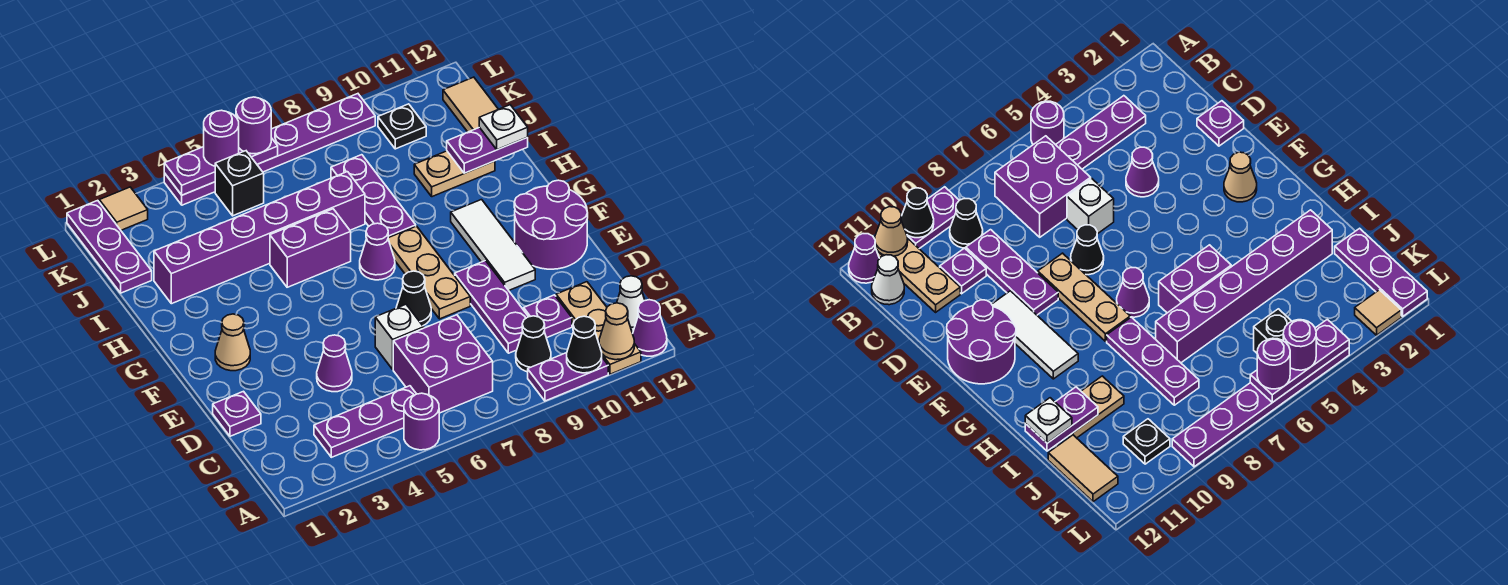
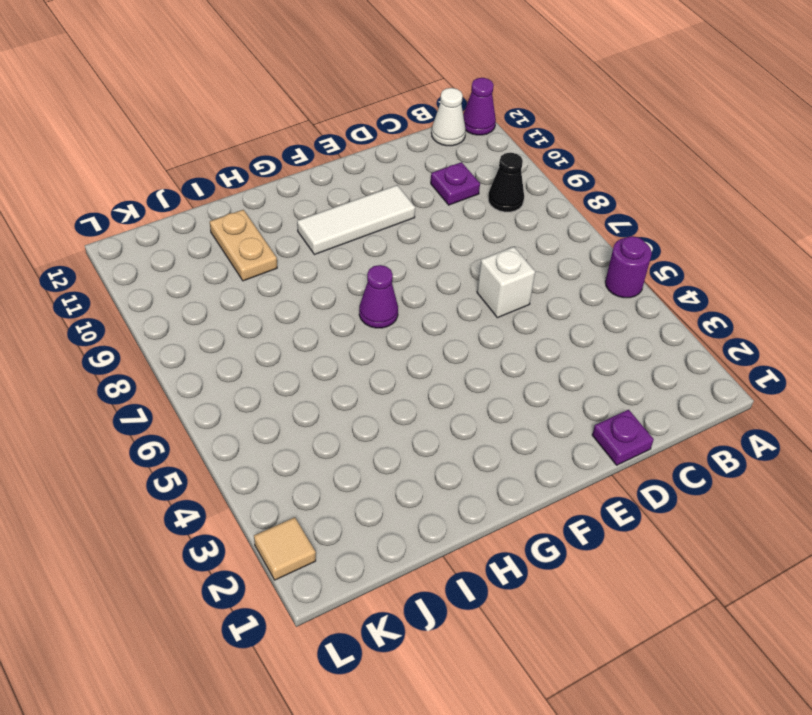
none -> purple plate A9:A10 level 1
none -> tan plate A11:C11 level 1
none -> purple plate B3:B5 level 1
none -> purple brick B6:C7 level 1

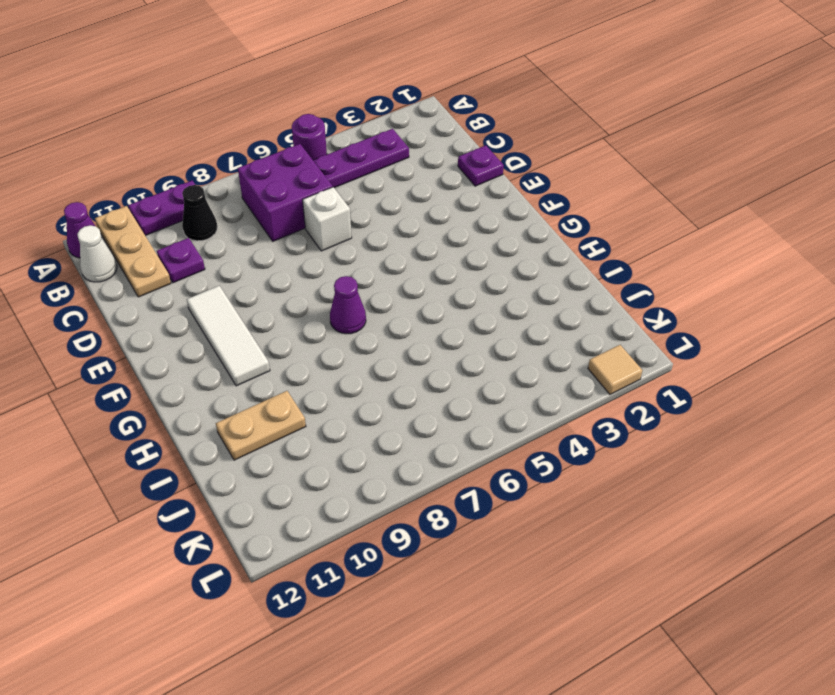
none -> purple plate C9:E9 level 1
none -> purple cone D4 level 1
none -> black cone E7 level 1
none -> tan plate E8:G8 level 1

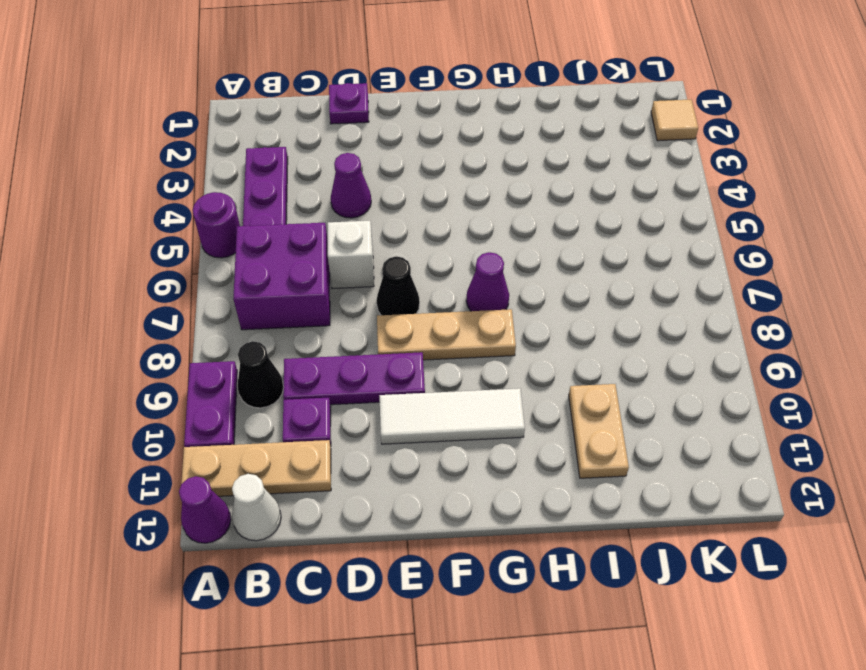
none -> purple round brick E11:F12 level 1
none -> tan cone F2 level 1
none -> purple brick H5:H6 level 1
none -> purple plate H8:J8 level 1

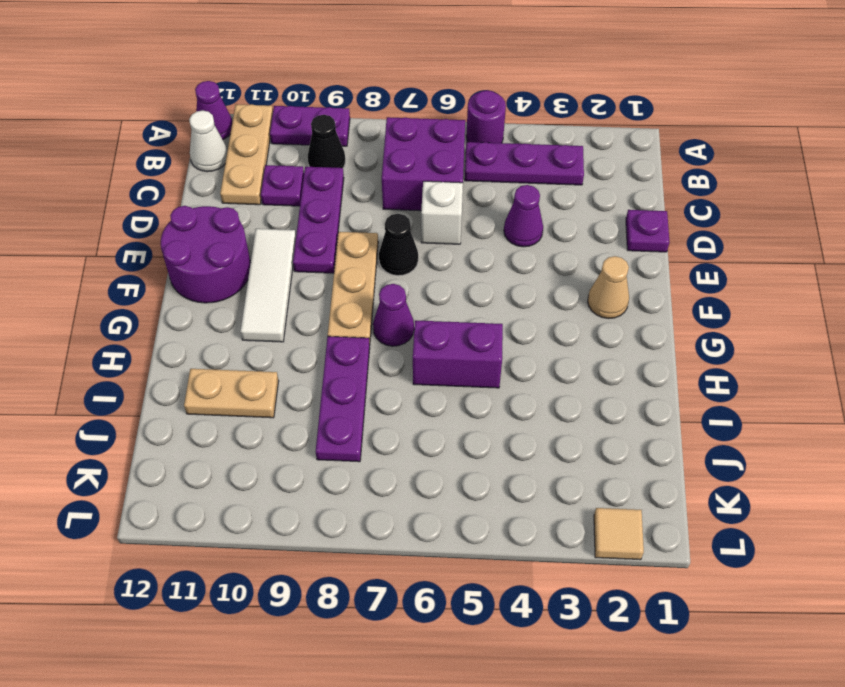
none -> purple brick I2:I7 level 1
none -> purple plate J1:L1 level 1
none -> tan tile J12:K12 level 1
none -> black brick K5 level 1

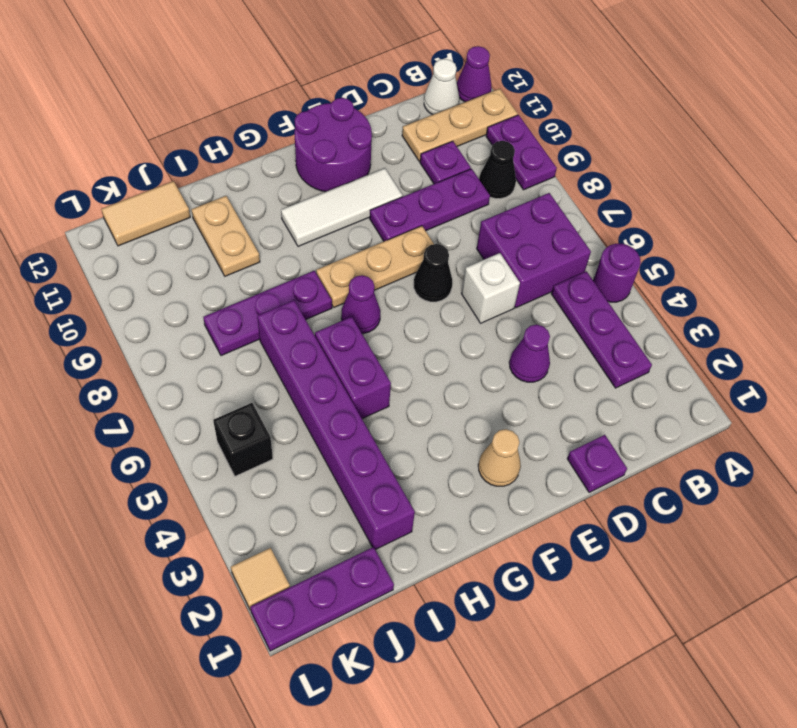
none -> black plate K10 level 1
none -> purple plate L4:L9 level 1
none -> black cone A10 level 2
none -> tan cone A11 level 2

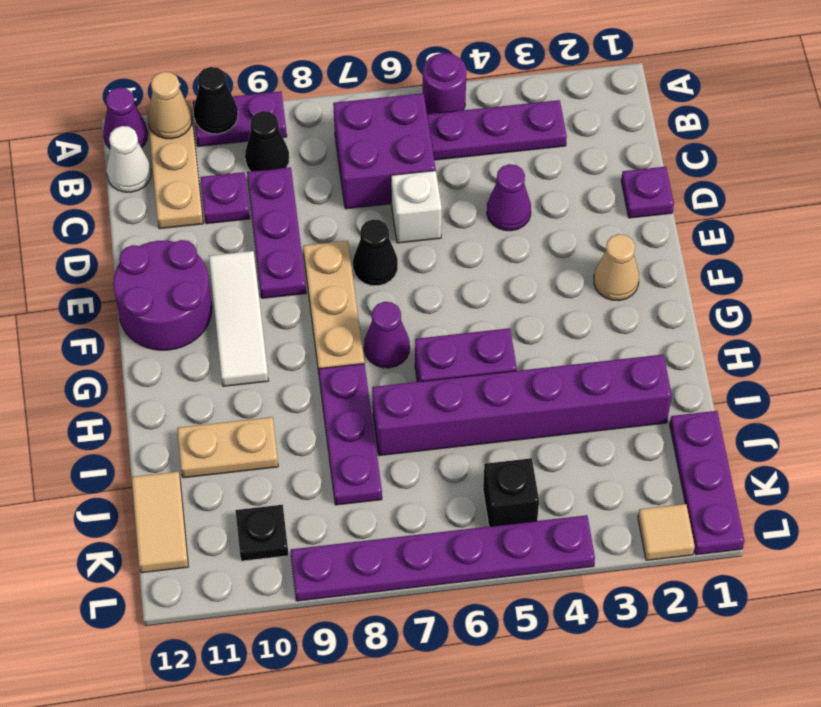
none -> purple plate I11:I12 level 2
none -> purple plate L4:L6 level 2
none -> white plate I12 level 3
none -> purple round brick L5 level 3

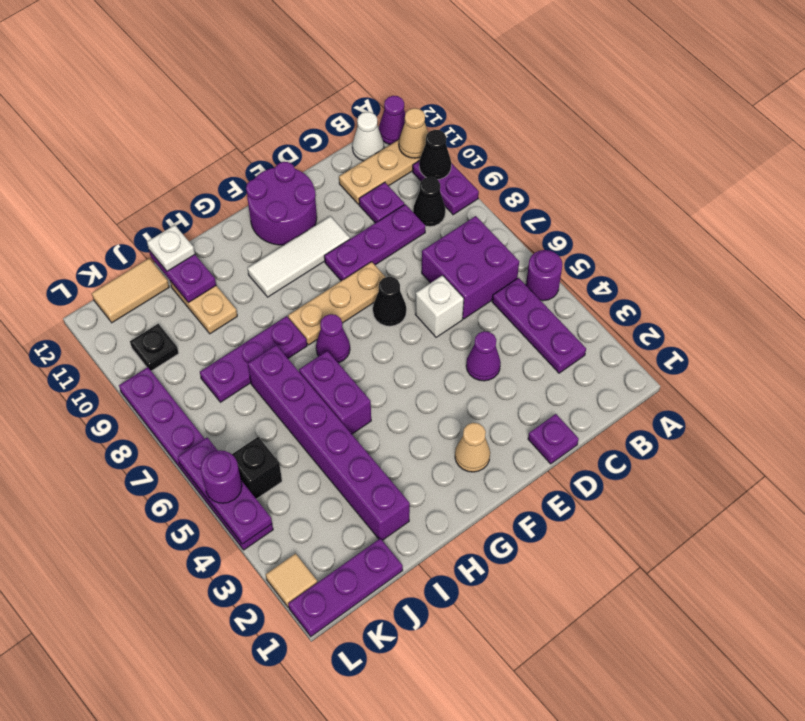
none -> purple round brick L6 level 3

